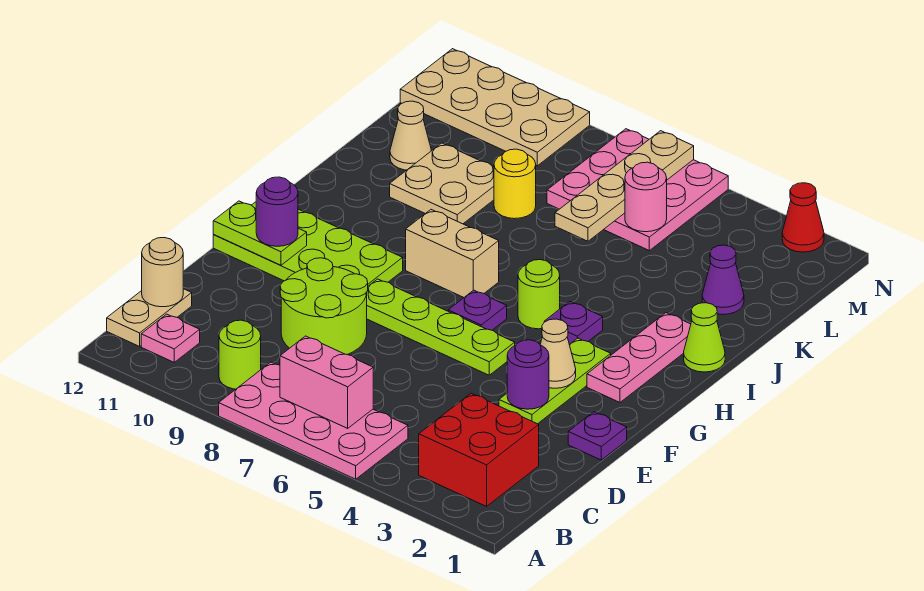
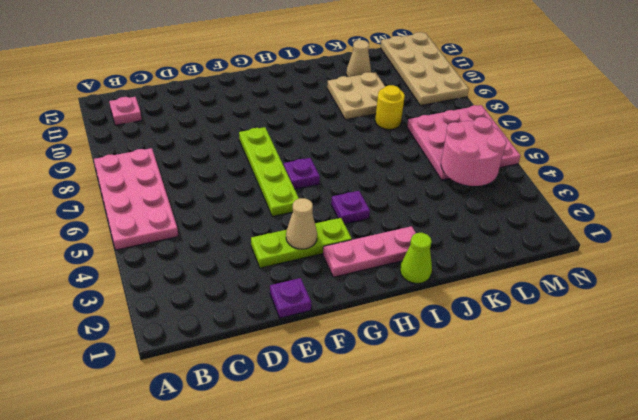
pink round brick L4:M5 level 2 -> pink round brick L5 level 2
none -> red brick B2:C3 level 1
none -> lime round brick B9 level 1
none -> tan plate B12:C12 level 1
none -> lime round brick D8:E9 level 1

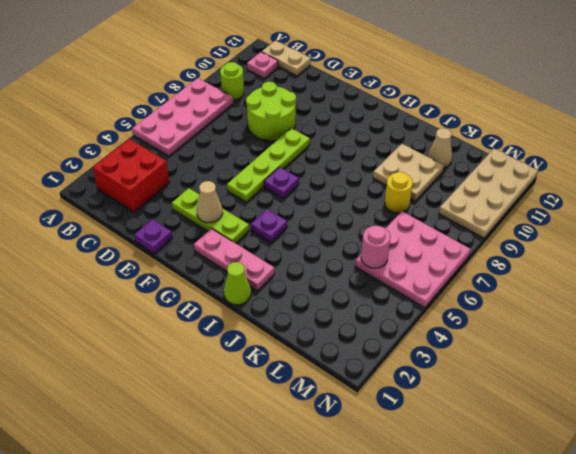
none -> lime plate F9:G12 level 1
none -> lime round brick H5 level 1
none -> tan brick H7:H8 level 1
none -> purple cone K2 level 1

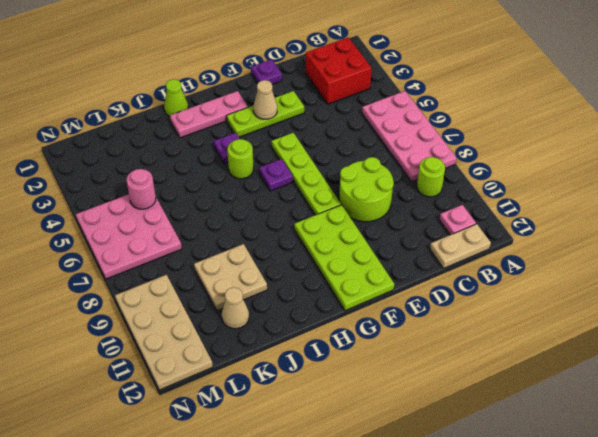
none -> tan brick H7:H8 level 1
none -> purple cone K2 level 1
none -> yellow round brick K8 level 1
none -> red cone N2 level 1

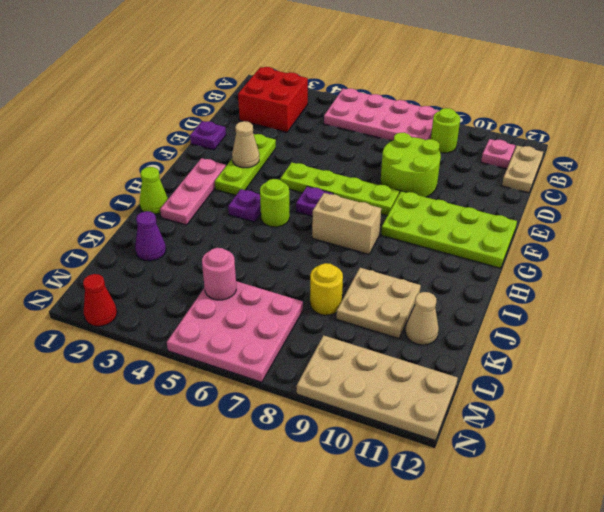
none -> pink brick B6:B7 level 2
none -> tan round brick C12 level 2
none -> purple round brick E3 level 2
none -> lime plate F11:F12 level 2

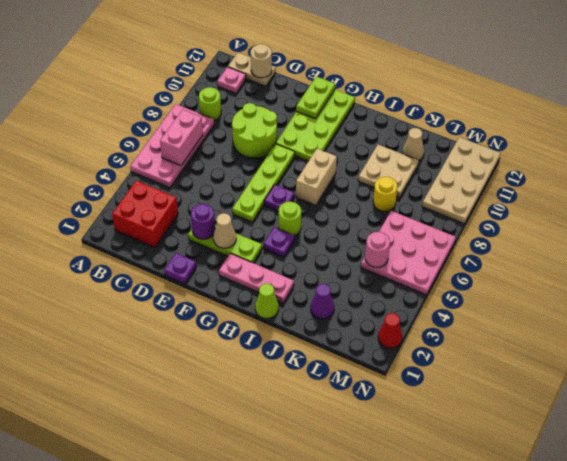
none -> tan plate K6:N6 level 2
none -> purple round brick F11 level 3

